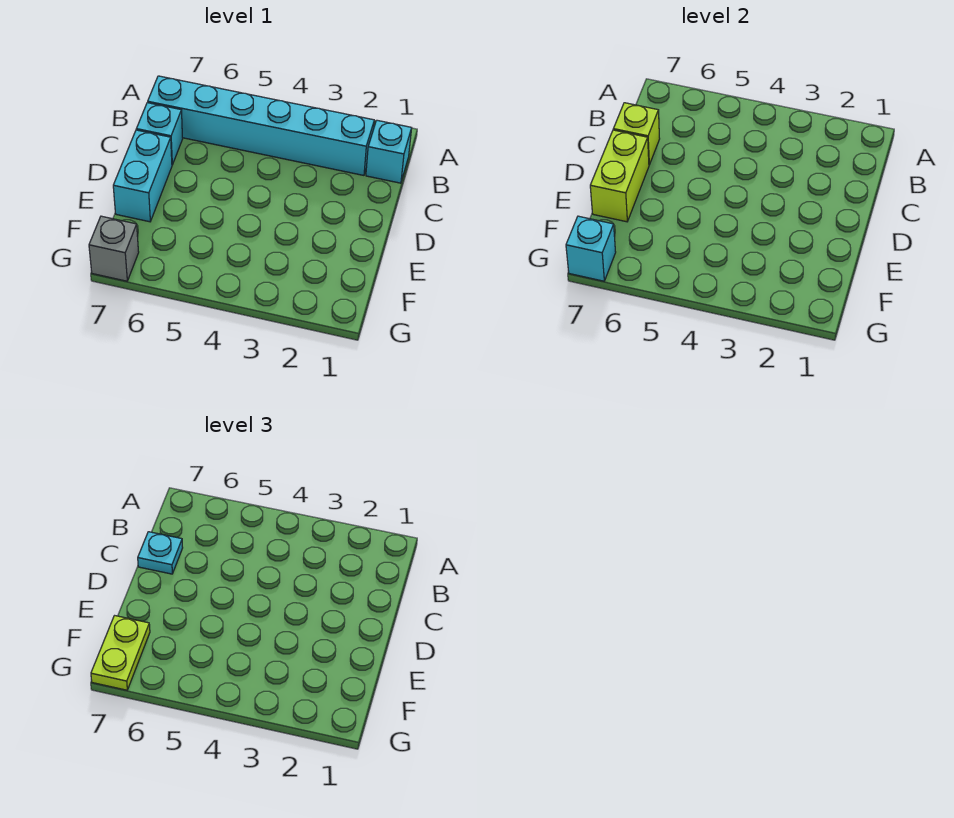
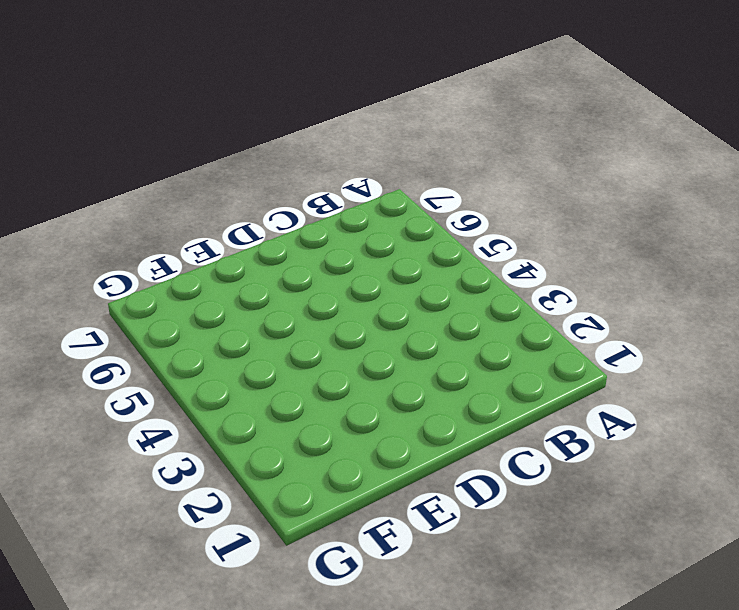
none -> cyan brick B1 level 1
none -> cyan brick B2:B7 level 1

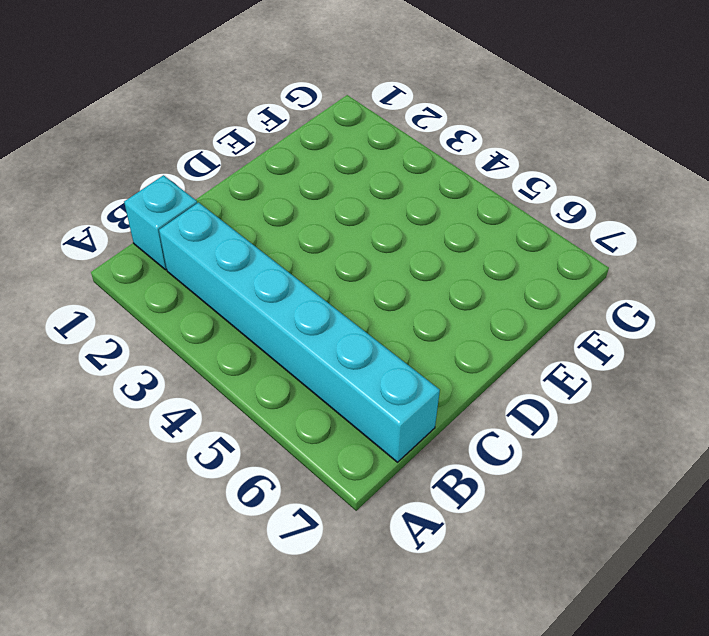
none -> cyan brick C7 level 1
none -> cyan brick D7:E7 level 1

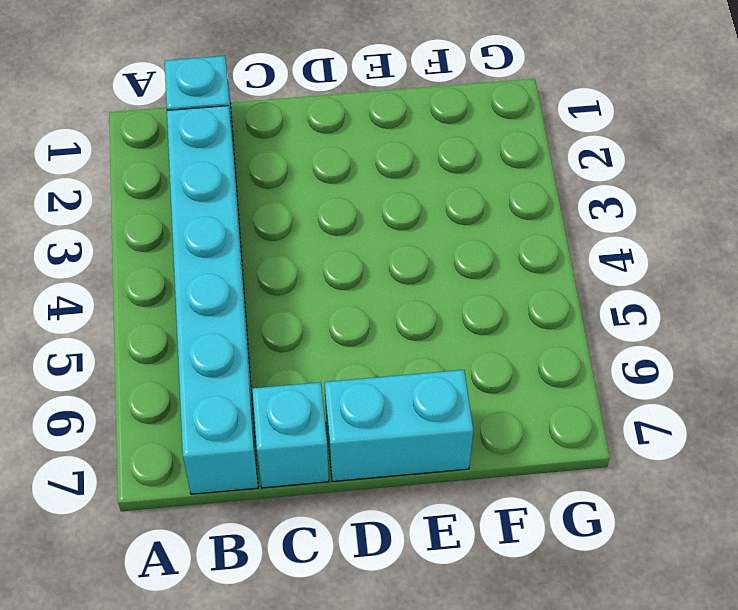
none -> grey brick G7 level 1
none -> lime brick C7 level 2

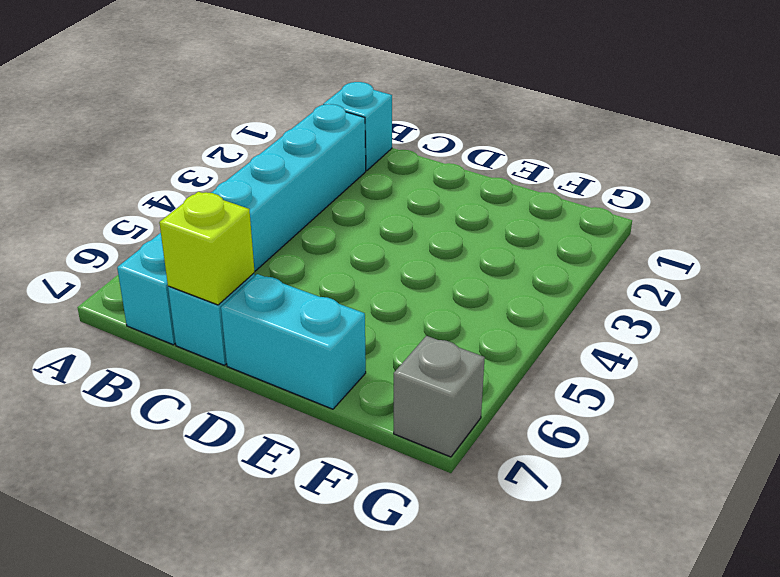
none -> lime brick D7:E7 level 2
none -> cyan brick G7 level 2

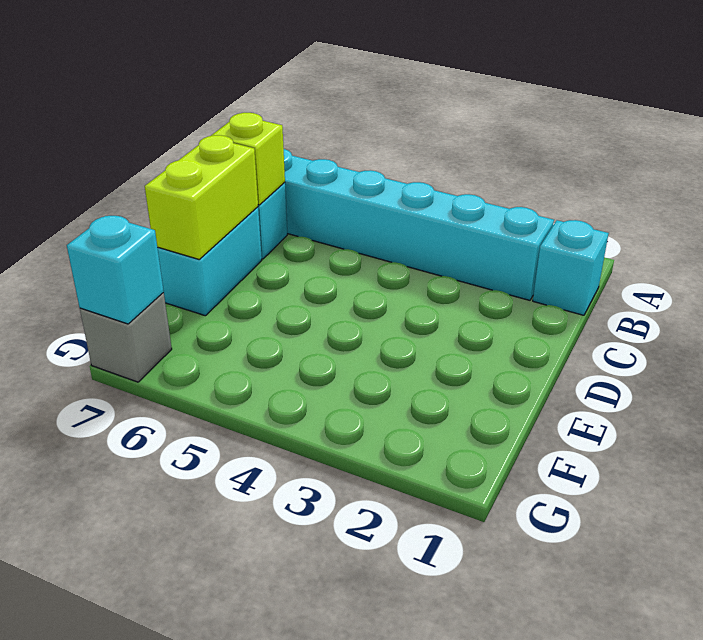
none -> cyan plate C7 level 3
none -> lime plate F7:G7 level 3

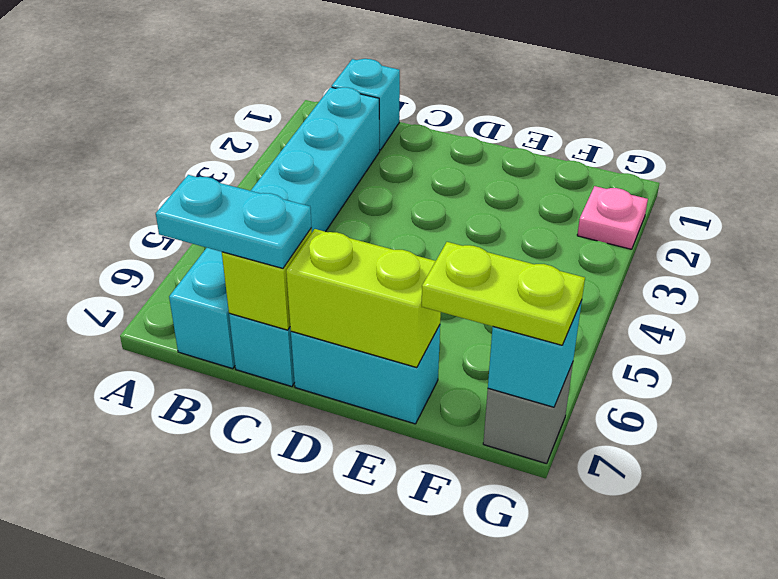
cyan plate B7:C7 level 3 -> cyan plate C7 level 3
pink plate G2 level 1 -> none

